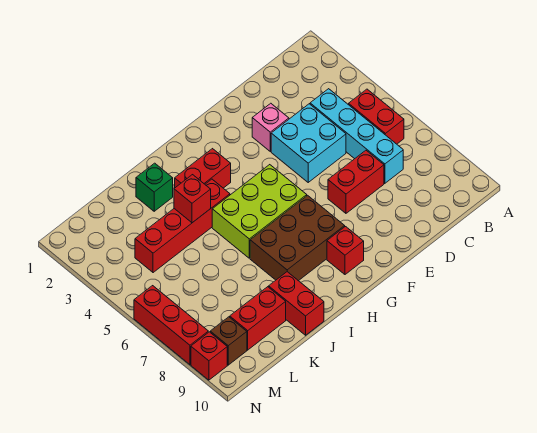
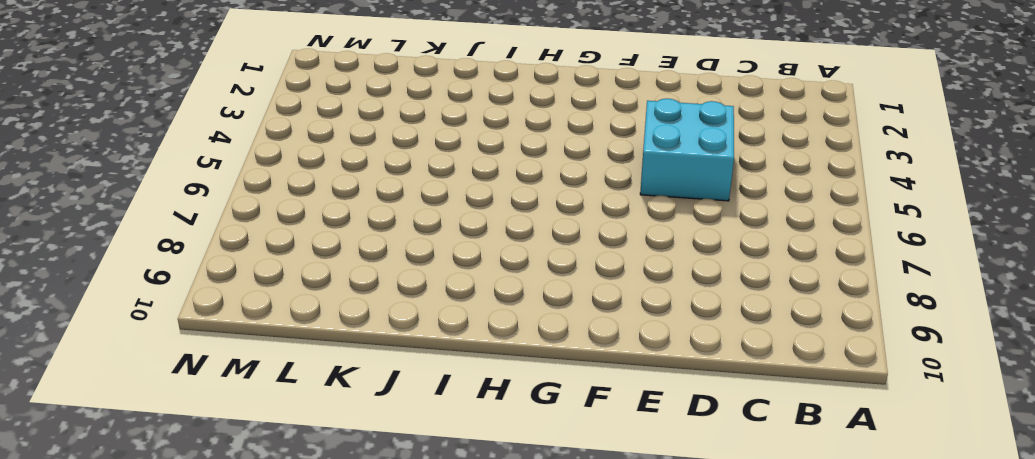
none -> red brick B5:B6 level 1
none -> cyan brick C4:C7 level 1
none -> red brick D7:E7 level 1

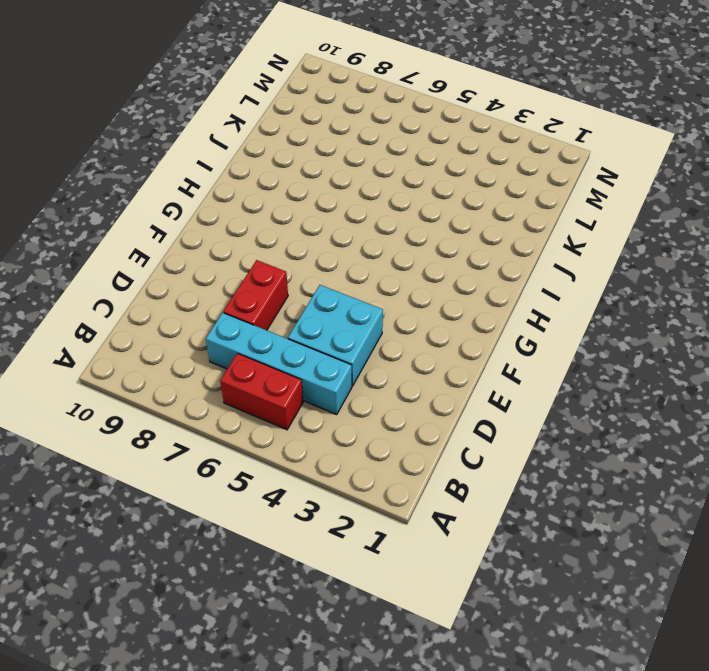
none -> pink brick E3 level 1
none -> lime brick G5:I6 level 1
none -> brown brick G7:I8 level 1

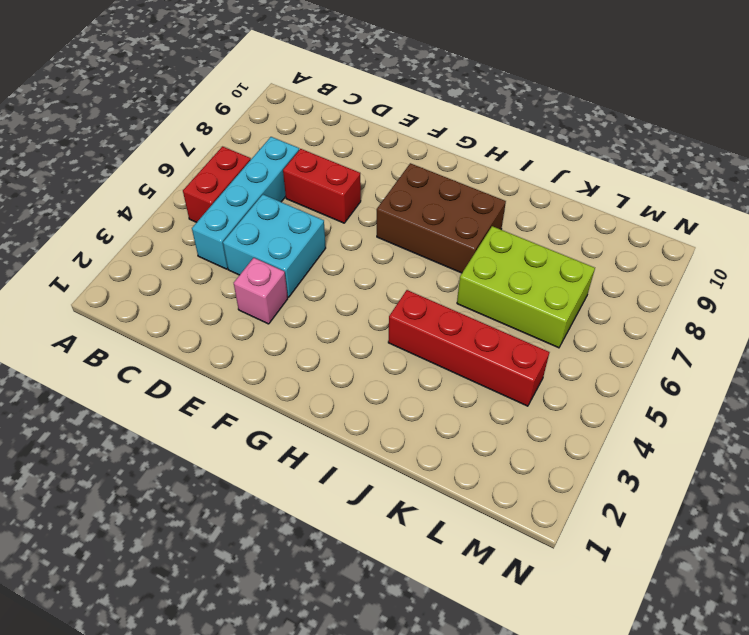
lime brick J6:L7 level 1 -> lime brick G5:I6 level 1
none -> red brick G9 level 1
none -> red brick H3:I3 level 1
none -> green brick J2 level 1

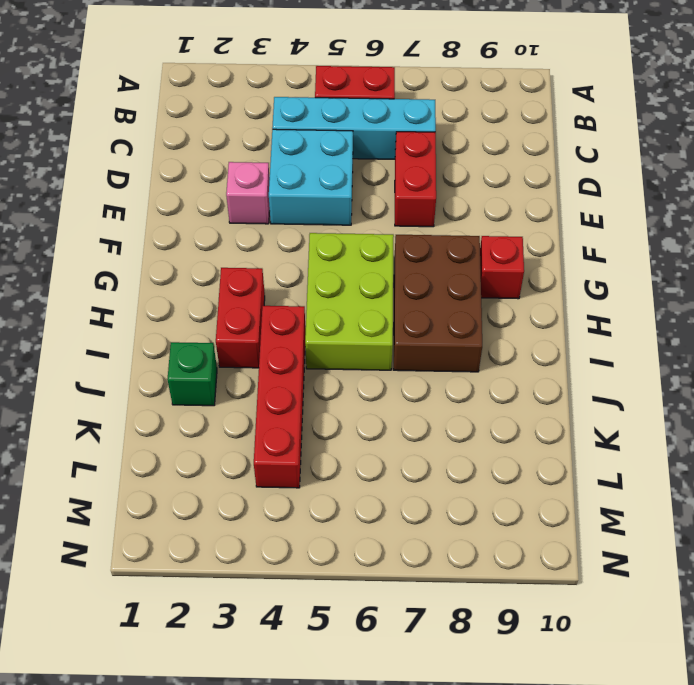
none -> red brick J9:J10 level 1
none -> red brick K9:L9 level 1
none -> brown brick M9 level 1

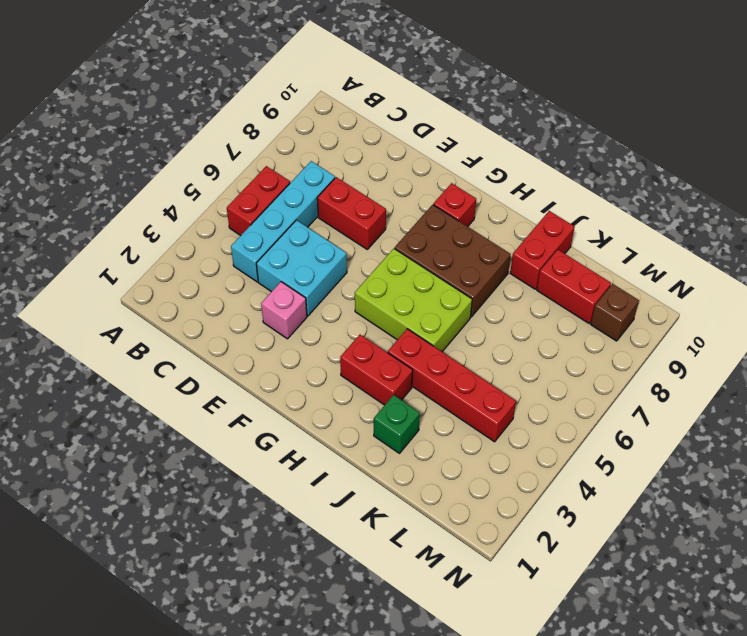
none -> red brick N6:N8 level 1
none -> red brick N9 level 1
none -> red brick J4 level 2

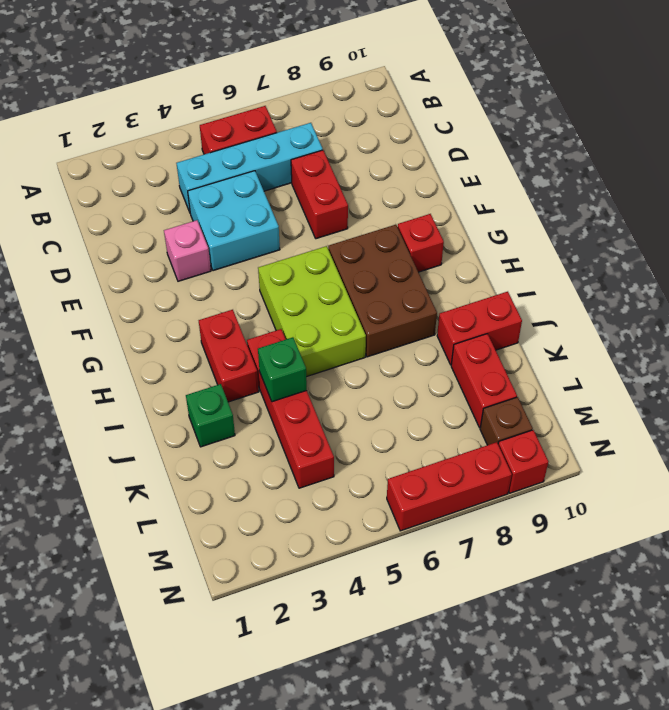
green brick J4 level 2 -> red brick J4 level 2

